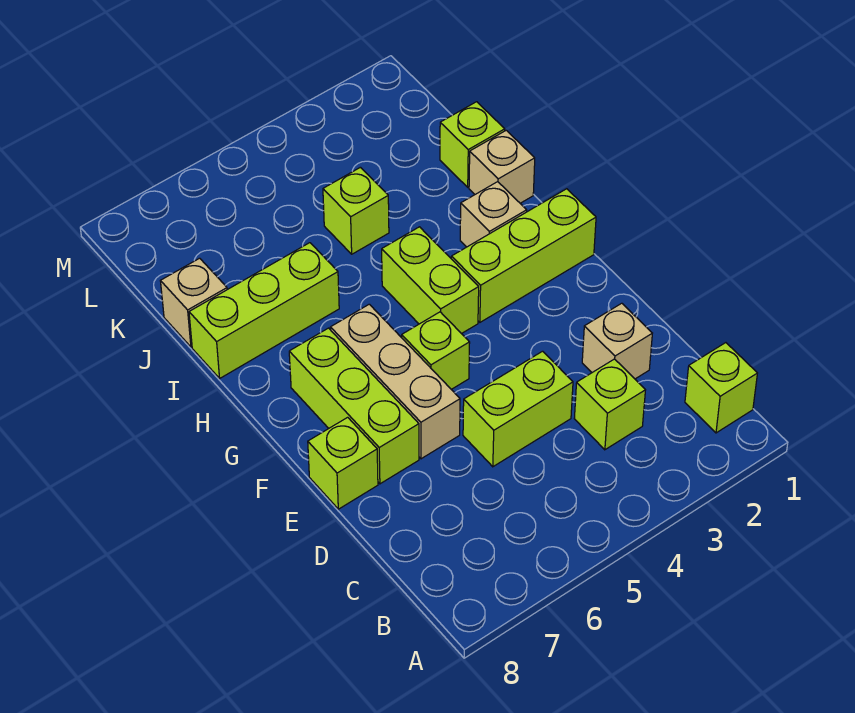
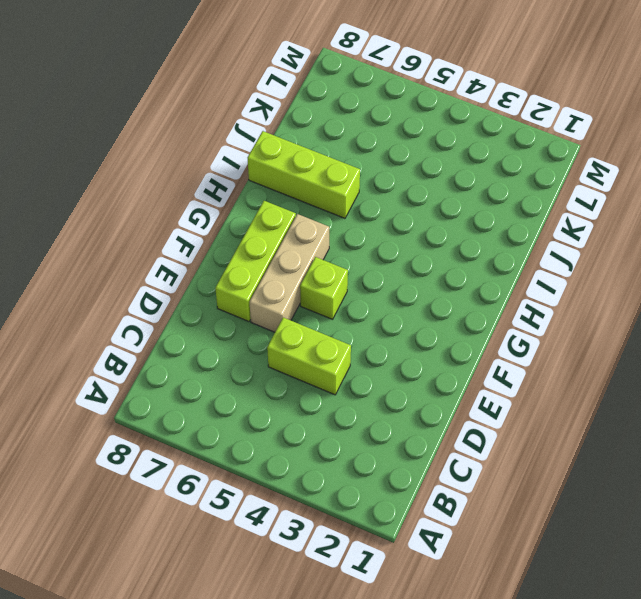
none -> lime brick B1 level 1
none -> lime brick C3 level 1
none -> tan brick D2 level 1

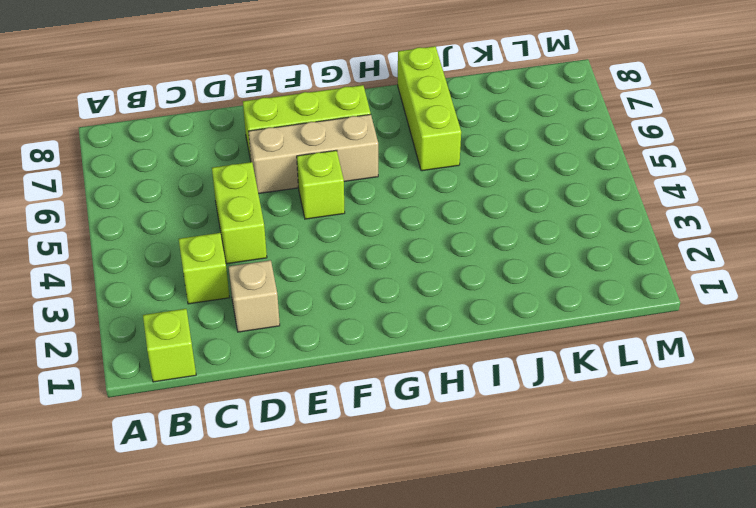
none -> lime brick E8 level 1
none -> lime brick G1:G3 level 1
none -> lime brick G4:H4 level 1

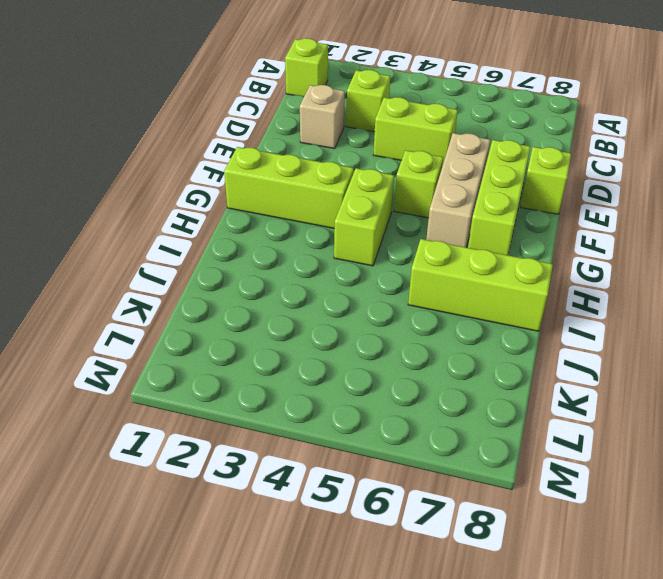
none -> tan brick H2 level 1
none -> tan brick I1 level 1
none -> lime brick J1 level 1

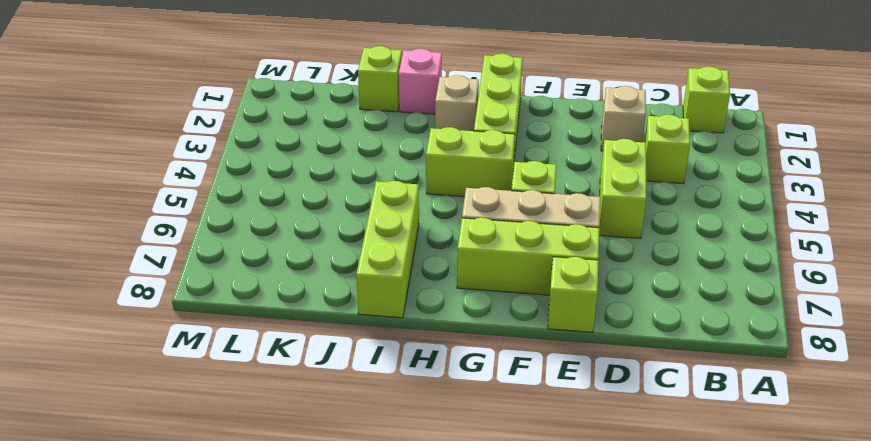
pink brick I1 level 1 -> tan brick I1 level 1
none -> lime brick J4 level 1
none -> tan brick J8 level 1

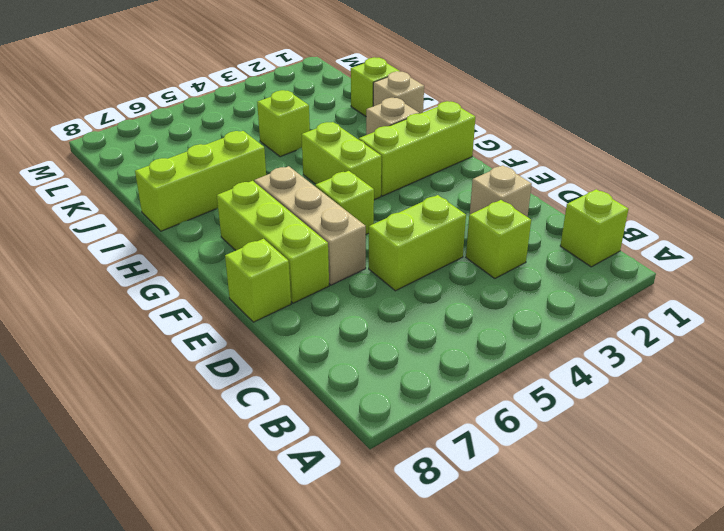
none -> tan brick J8 level 1

